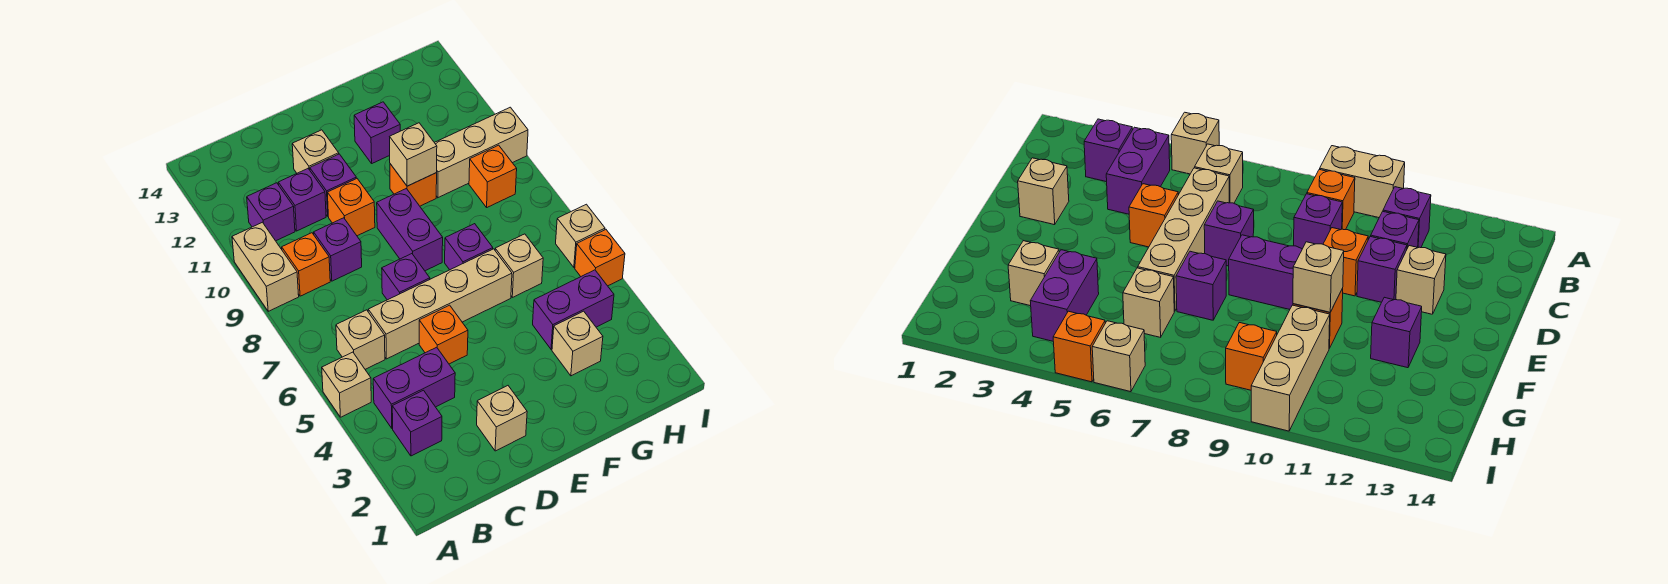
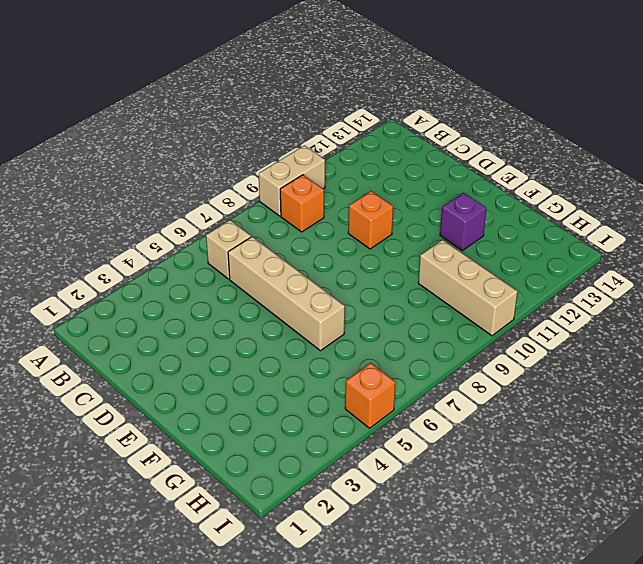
none -> tan brick A5 level 1
none -> purple brick B3 level 1
none -> purple brick B4:C4 level 1

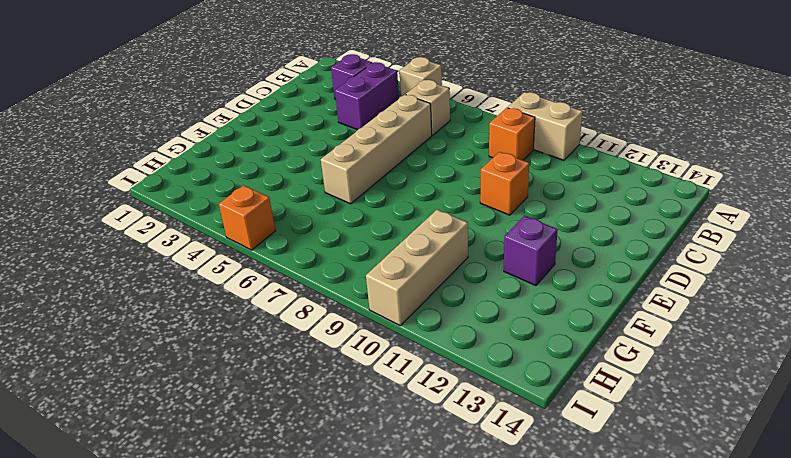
none -> purple brick B11 level 1
none -> purple brick C9 level 1
none -> purple brick C11 level 1

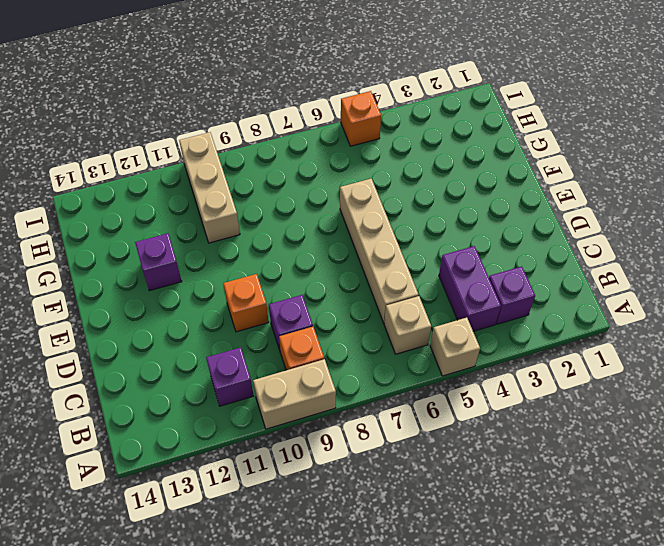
none -> purple brick C11 level 1
none -> tan brick D2 level 1
none -> orange brick D5 level 1

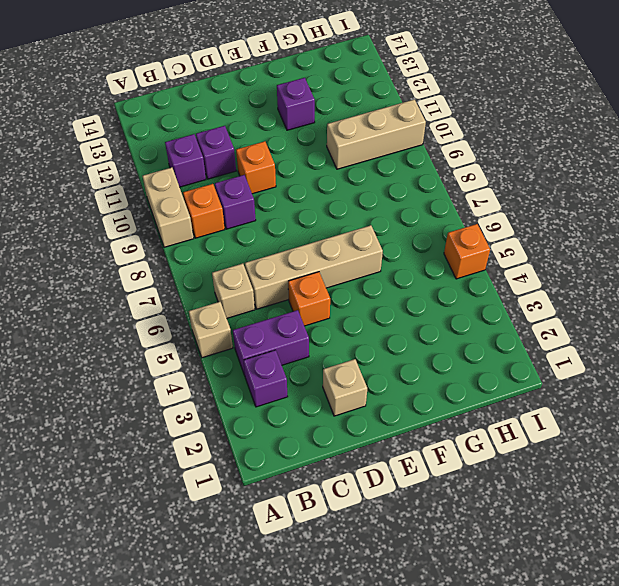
none -> purple brick D7 level 1
none -> purple brick D11 level 1
none -> tan brick D12 level 1

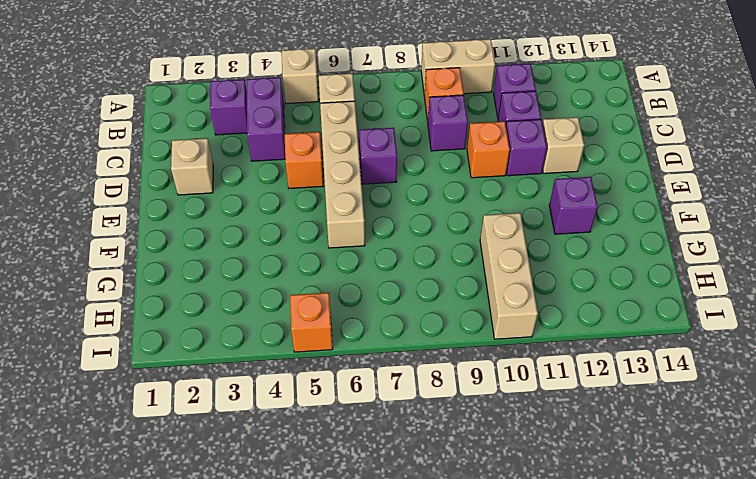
none -> purple brick E8:E9 level 1
none -> purple brick F7 level 1
none -> orange brick F10 level 1

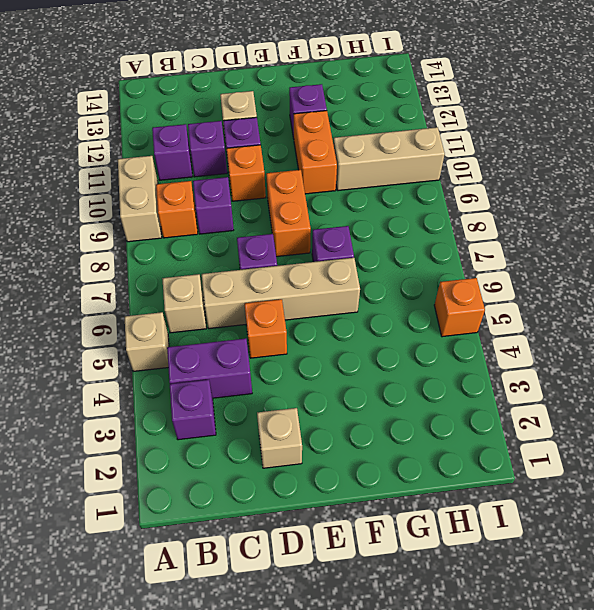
orange brick E8:E9 level 1 -> purple brick E8:E9 level 1
orange brick F10:F11 level 1 -> orange brick F10 level 1
none -> tan brick G3 level 1
none -> purple brick G4:H4 level 1
none -> tan brick G6 level 1

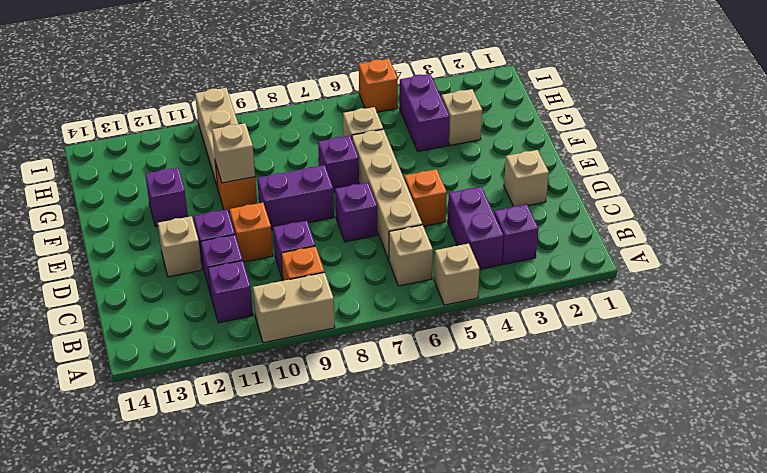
none -> orange brick H9 level 1
none -> tan brick I6 level 1

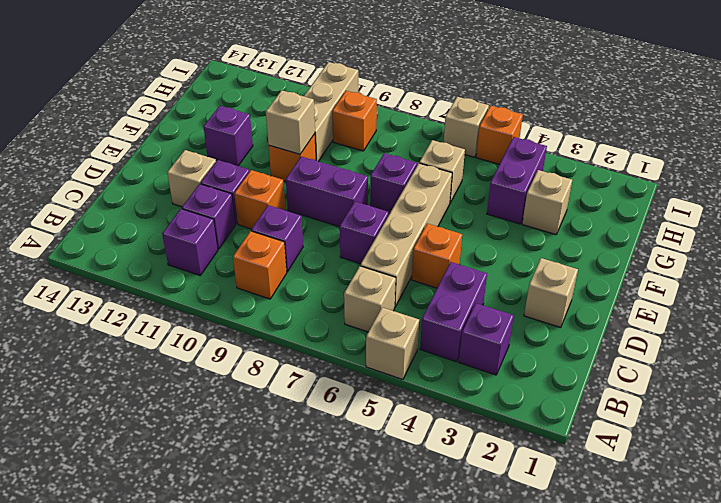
none -> tan brick A9:A10 level 1

